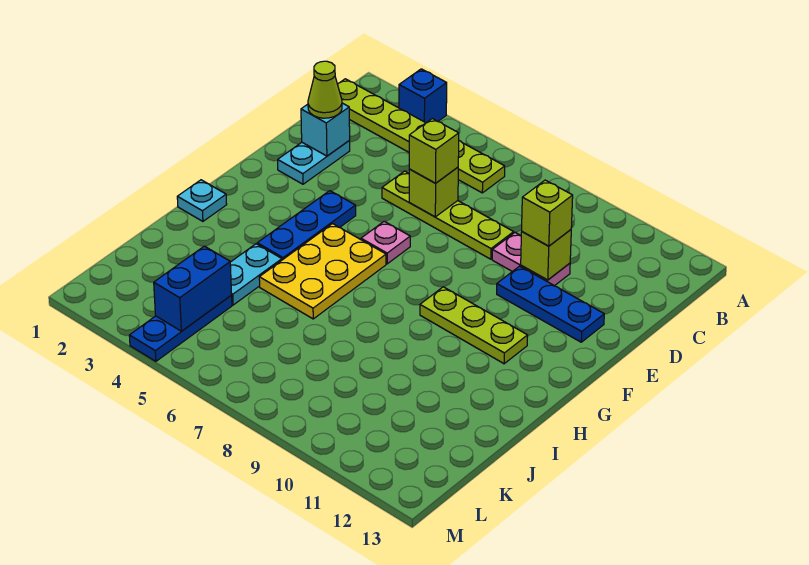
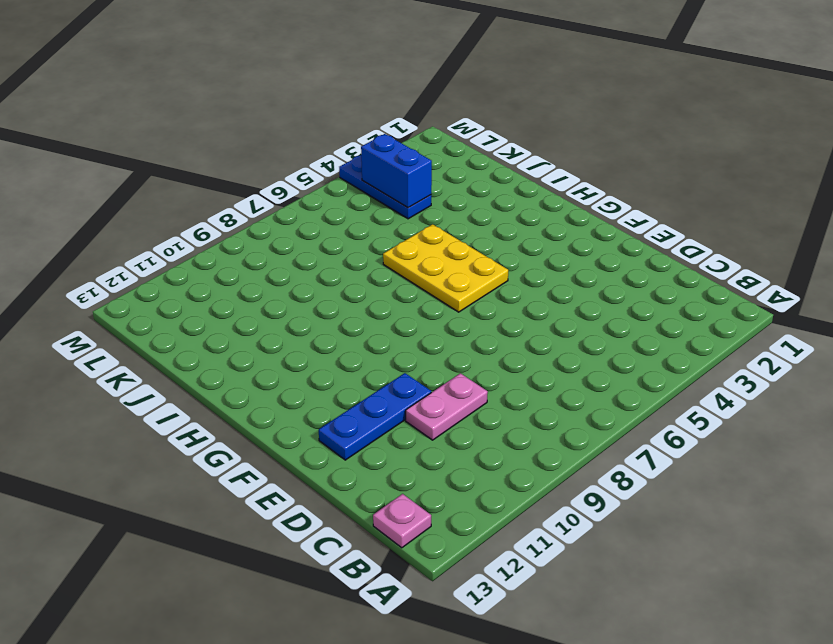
pink plate B13 level 1 -> pink plate F6 level 1
none -> blue brick A3 level 1
none -> lime plate B1:B6 level 1
none -> cyan plate D2:E2 level 1

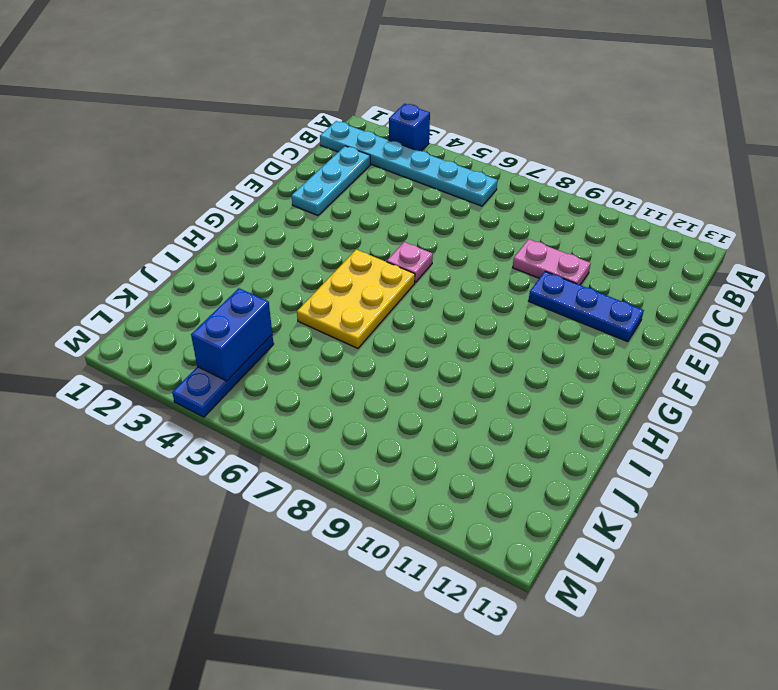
cyan plate B1:B6 level 1 -> lime plate B1:B6 level 1
cyan plate C2:E2 level 1 -> cyan plate D2:E2 level 1
none -> lime plate D5:D8 level 1
none -> blue plate F4:H4 level 1
none -> lime plate G9:G11 level 1

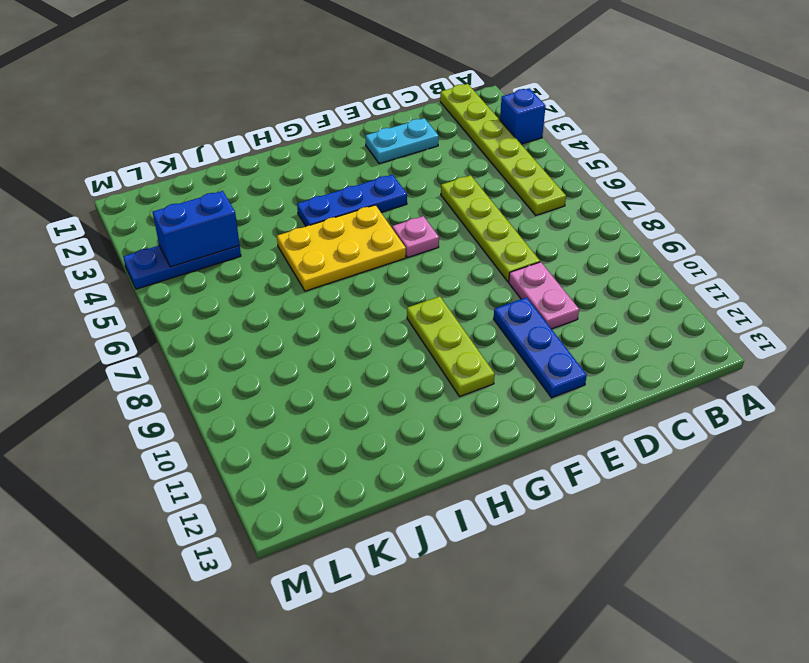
none -> cyan plate H1 level 1
none -> cyan plate I4:J4 level 1
none -> cyan brick D2 level 2

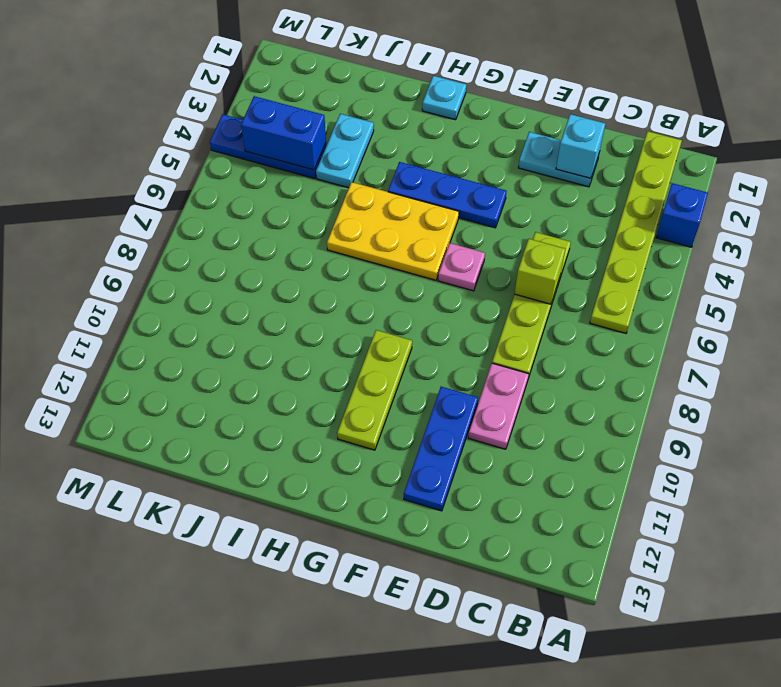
cyan plate J3:J4 level 1 -> cyan plate I4:J4 level 1
none -> lime brick D10 level 2
none -> lime cone D2 level 3
none -> lime brick D6 level 3

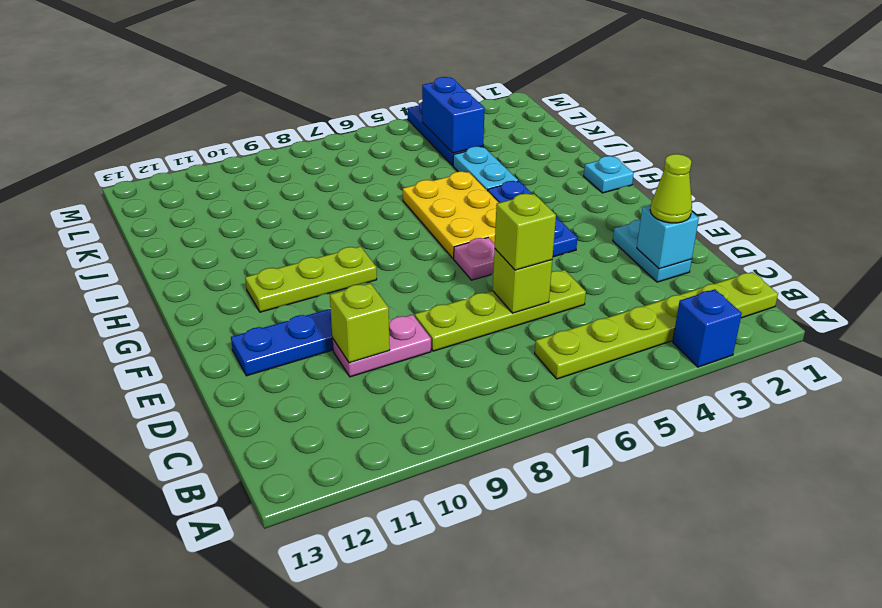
none -> lime brick D10 level 3

